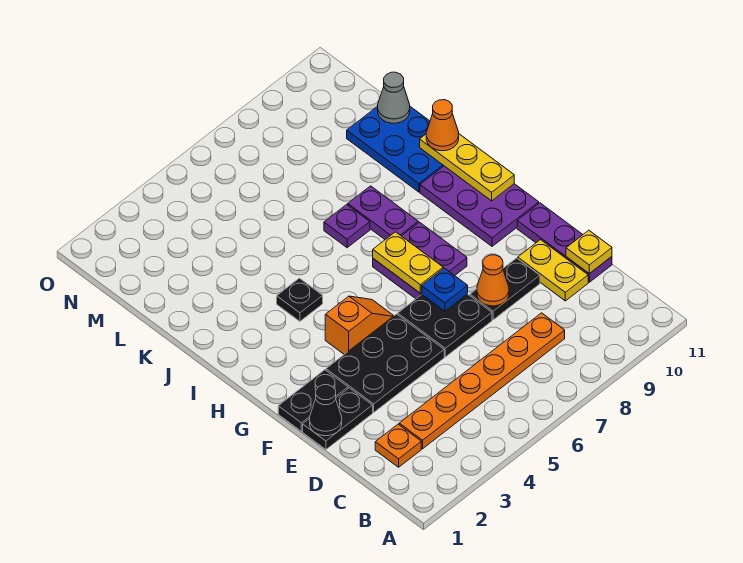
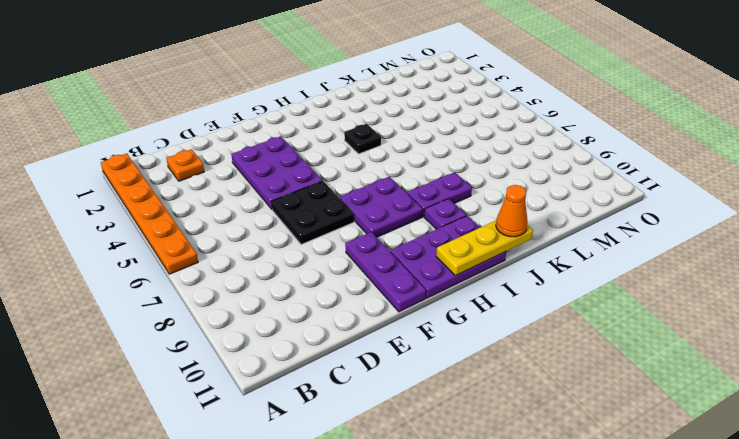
orange plate A1:A6 level 1 -> orange plate C3:C8 level 1
purple plate E3:F5 level 1 -> black plate E3:F5 level 1
purple plate F9:F11 level 1 -> purple plate D11:F11 level 1
purple plate I9 level 1 -> purple plate J7 level 1
none -> yellow plate D10:E10 level 1
none -> black plate E1:E2 level 1
none -> black plate E8:E9 level 1

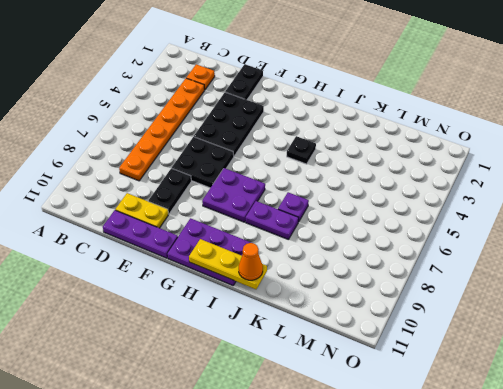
none -> black plate F1:F2 level 1
none -> orange slope G4:G5 level 1 top 4
none -> blue plate J10:L11 level 1

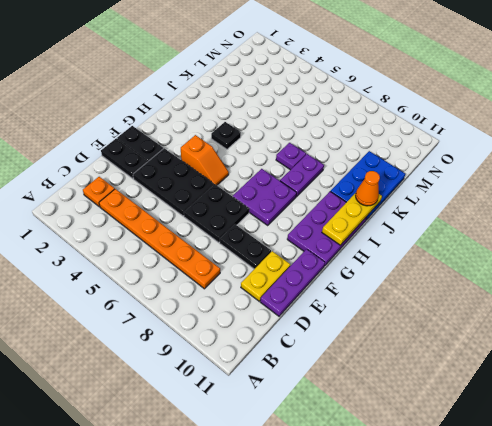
none -> yellow plate D11 level 2
none -> black cone E1 level 2
none -> orange cone E8 level 2

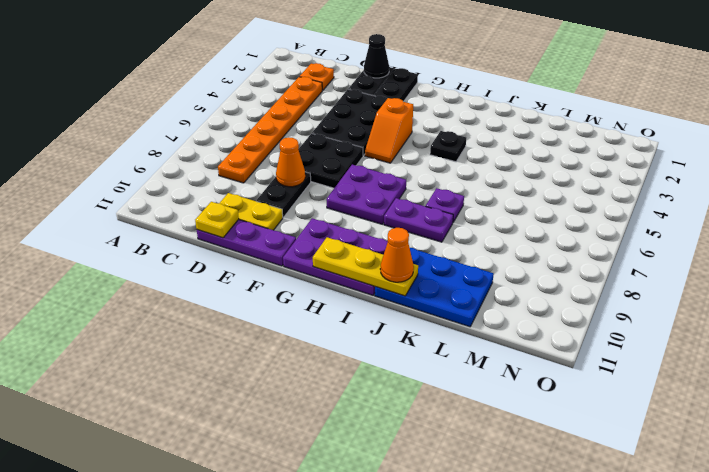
none -> blue plate F7 level 2
none -> yellow plate G7:H7 level 2
none -> grey cone L11 level 2

